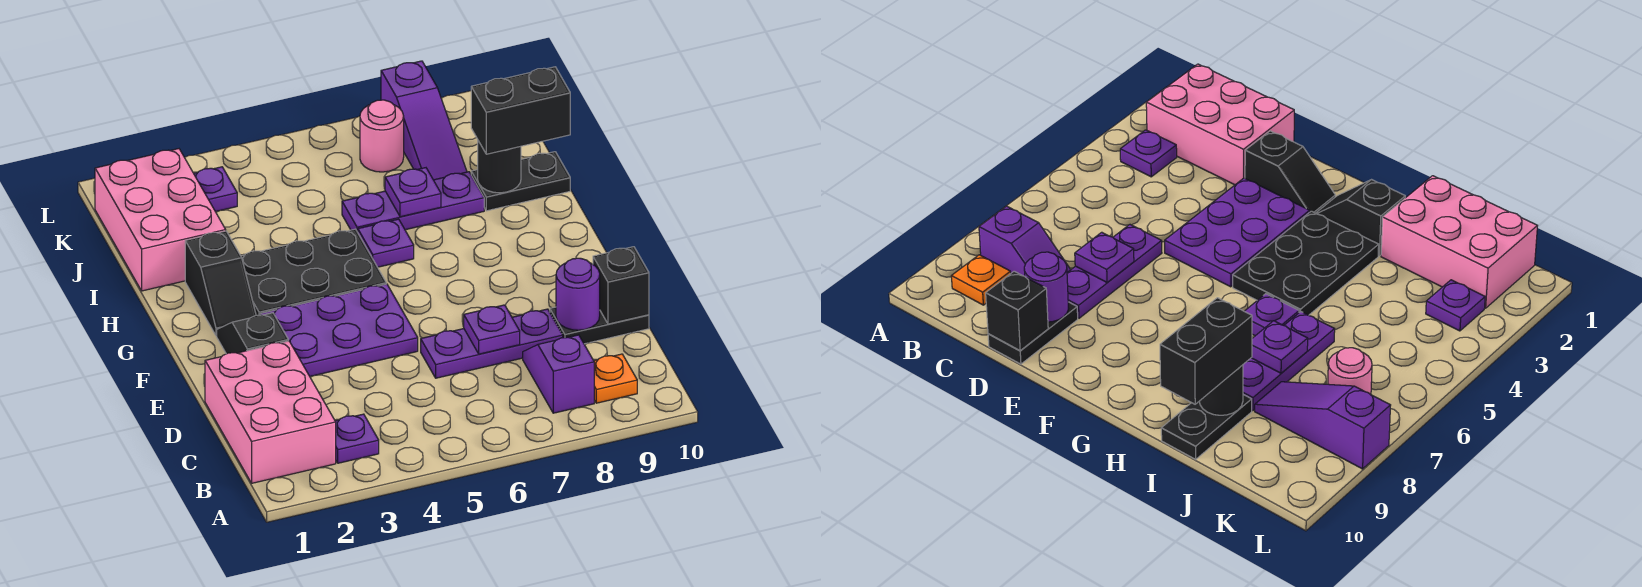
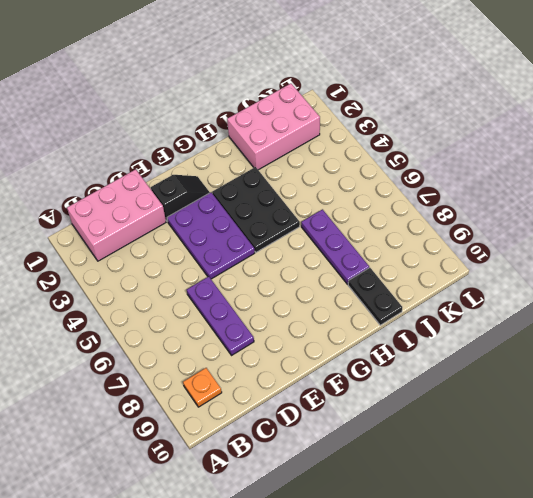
none -> purple plate B3 level 1
none -> purple slope B8:C8 level 1 top B
none -> black plate D9:D10 level 1

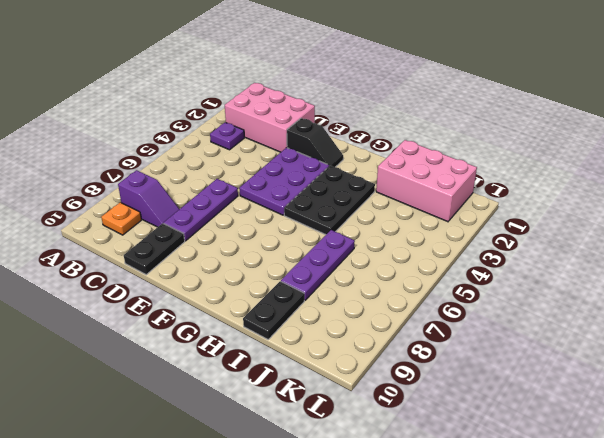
none -> black slope G2:H2 level 1 top H
none -> purple plate H6 level 1
none -> purple slope J8:L8 level 1 top L

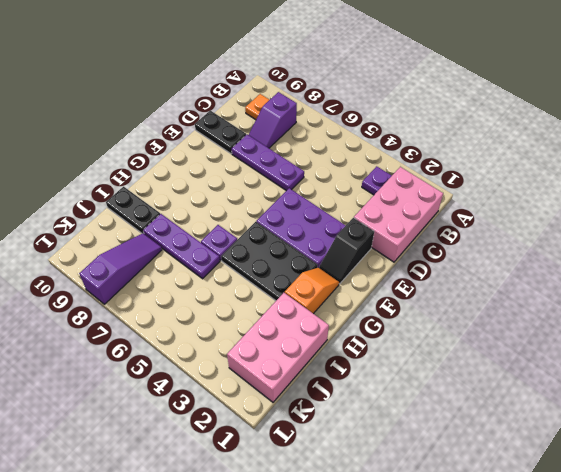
orange slope G2:H2 level 1 top H -> black slope G2:H2 level 1 top H
none -> purple plate K3 level 1
none -> pink round brick K7 level 1
none -> purple plate D7 level 2

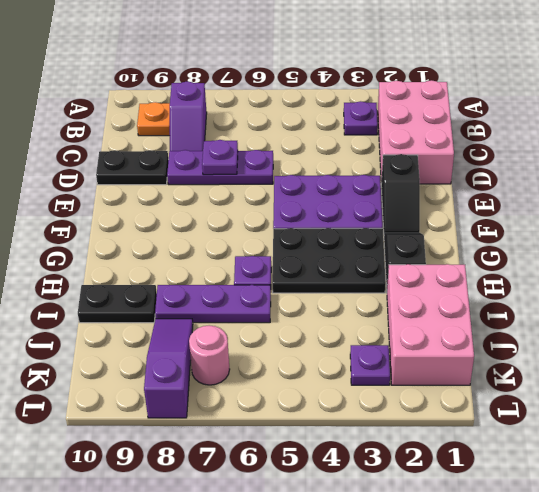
none -> purple round brick D9 level 2
none -> black brick D10 level 2
none -> purple plate I7 level 2

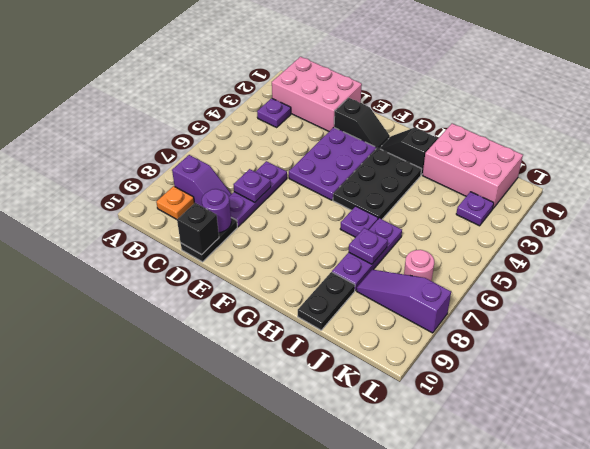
none -> black round brick I9 level 2
none -> black brick I9:I10 level 3

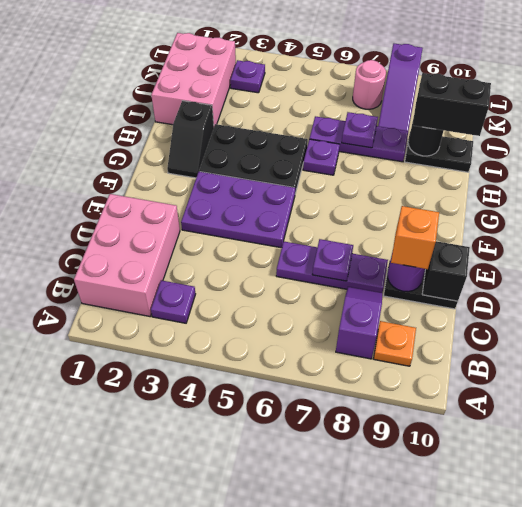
orange brick D9 level 3 -> none
none -> black slope E2:F2 level 1 top E

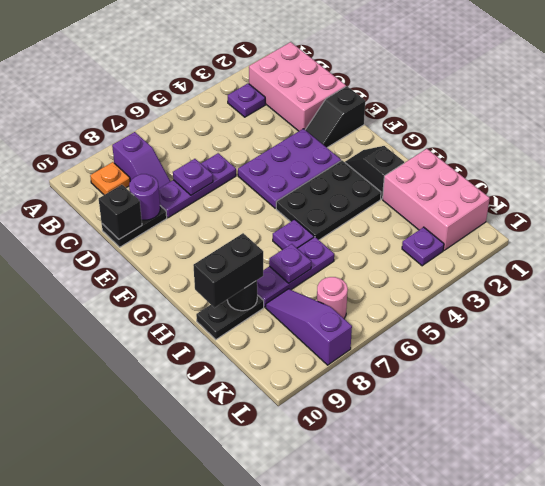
black slope E1:E2 level 1 top 1 -> black slope E2:F2 level 1 top E

